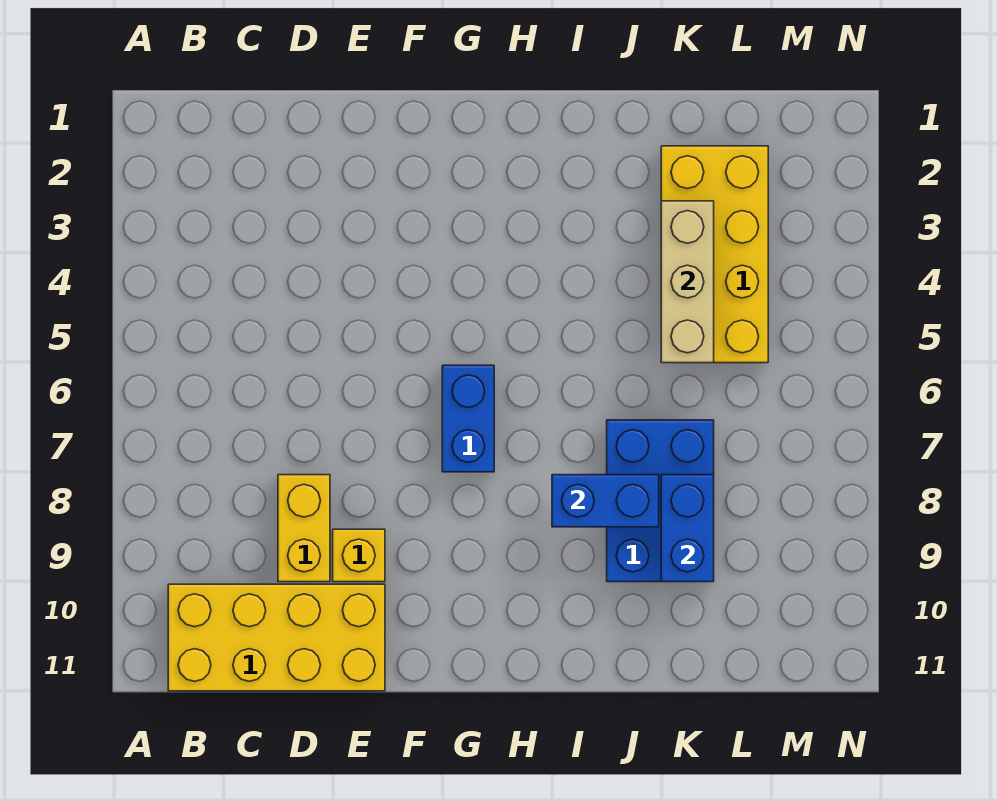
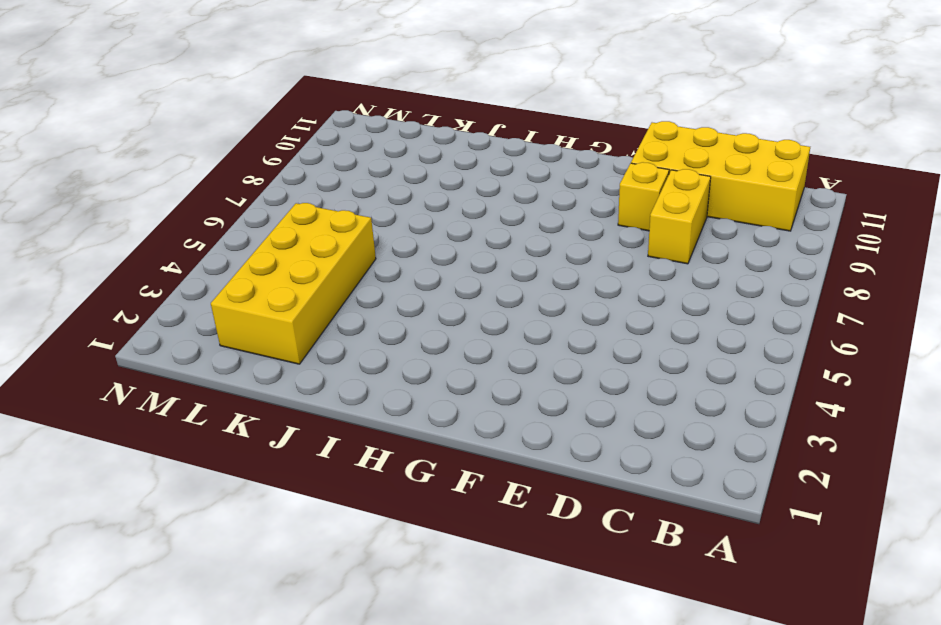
none -> blue brick G6:G7 level 1
none -> blue brick J7:K9 level 1

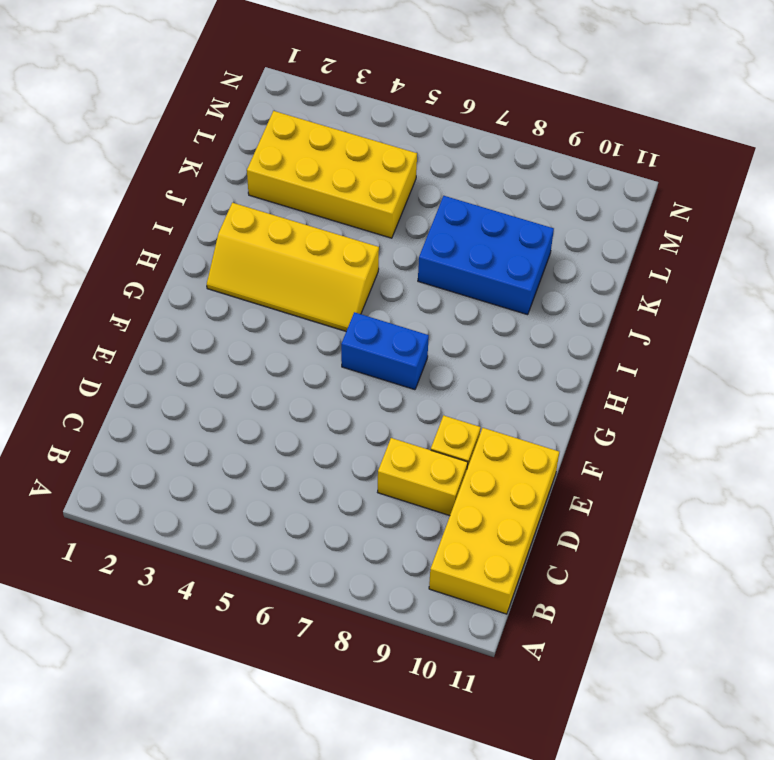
yellow slope H2:I5 level 1 top I -> none
none -> blue brick I8:J8 level 2
none -> tan brick K3:K5 level 2

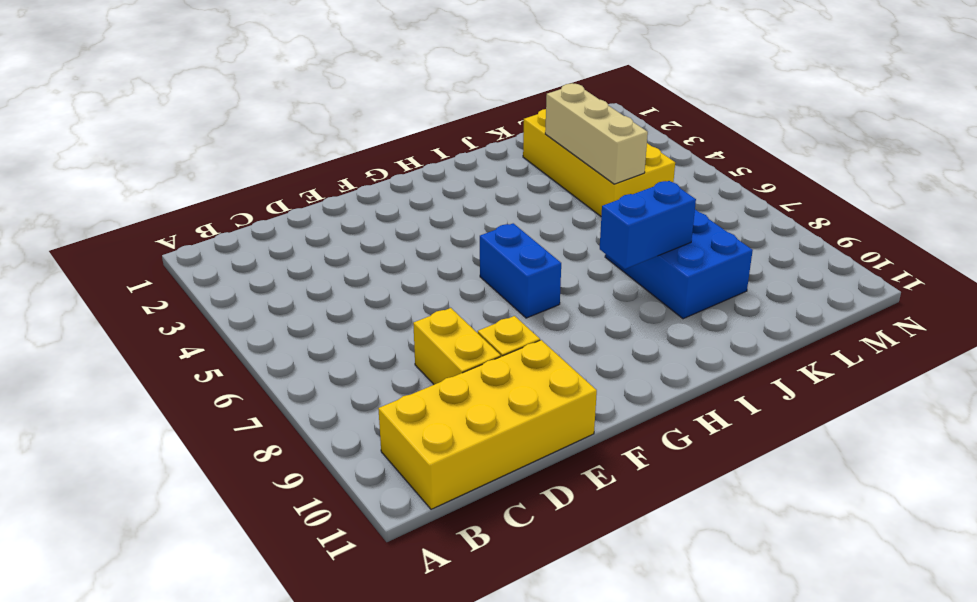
none -> blue brick K8:K9 level 2

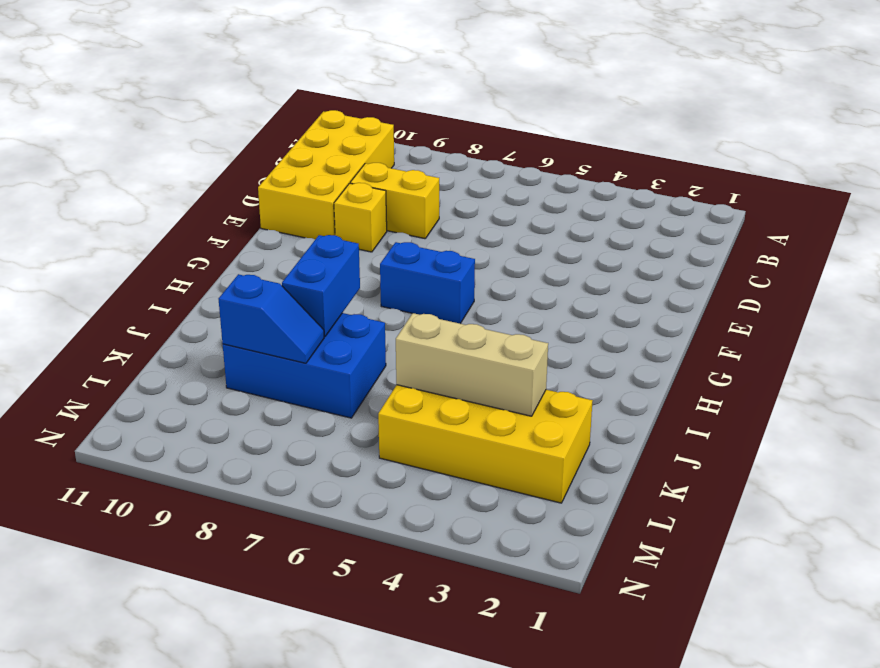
blue slope K8:K9 level 2 top 9 -> blue brick K8:K9 level 2

